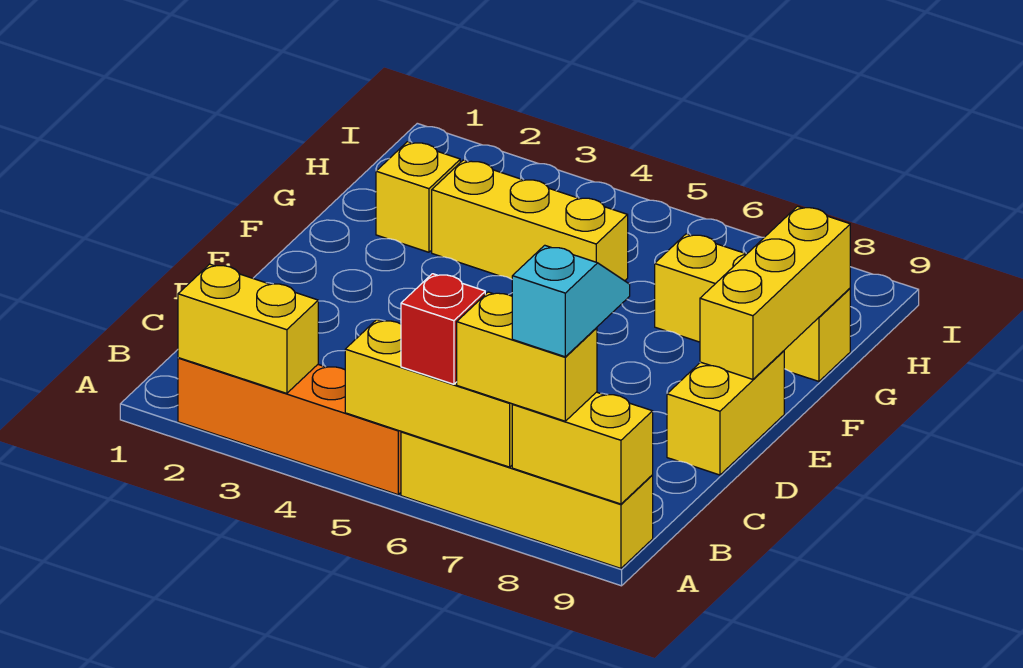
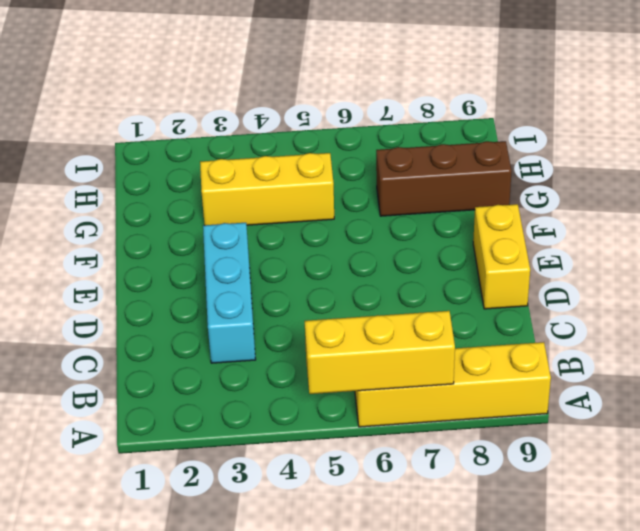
cyan brick C3:E3 level 1 -> none
brown brick G7:G9 level 1 -> yellow brick G7:G9 level 1
none -> orange brick A2:A5 level 1
none -> yellow brick G2 level 1
none -> yellow brick A2:A3 level 2

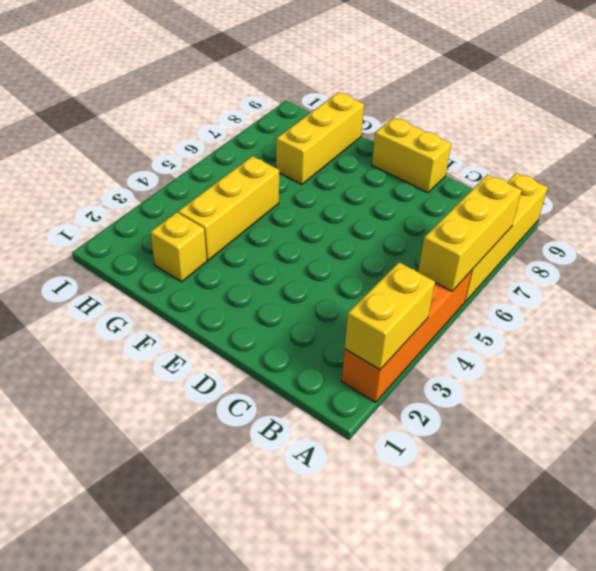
none -> yellow brick A8:A9 level 2
none -> yellow brick E9:G9 level 2
none -> red brick A6 level 3

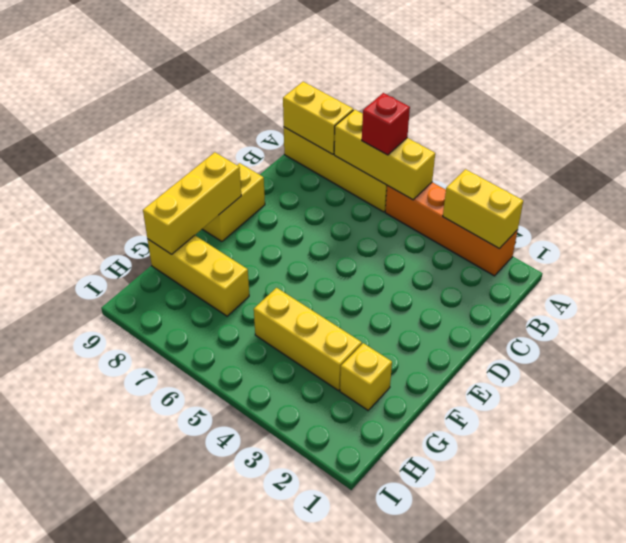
none -> yellow brick A7:A8 level 3
none -> cyan slope A8:B8 level 4 top A

